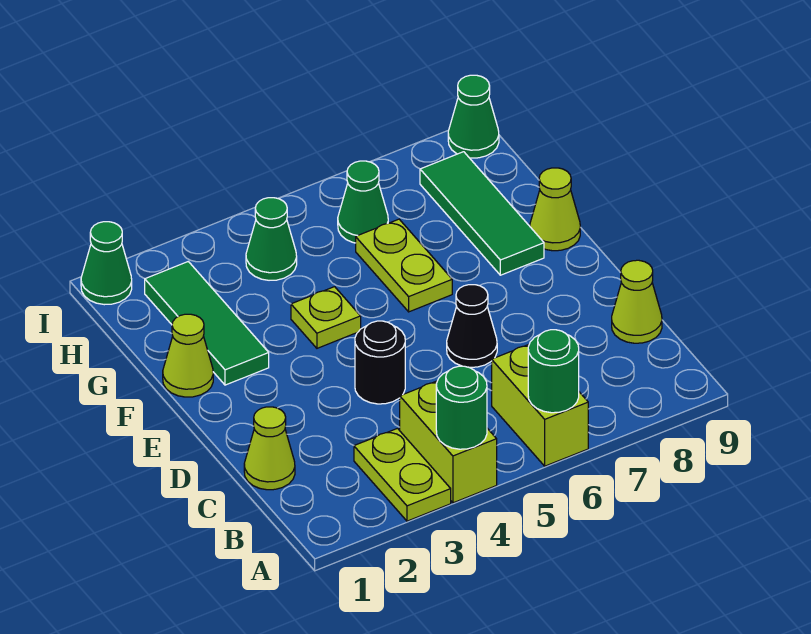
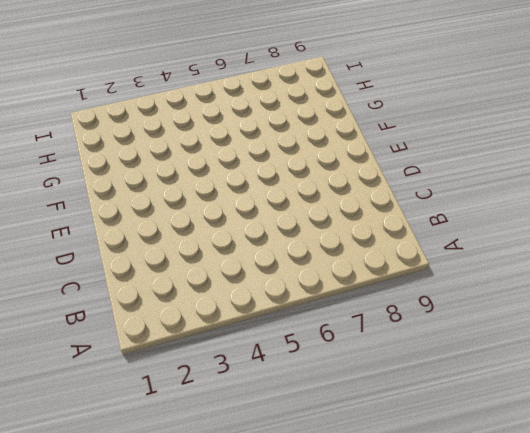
none -> lime plate A3:B3 level 1
none -> lime brick A4:B4 level 1
none -> lime brick A6:B6 level 1

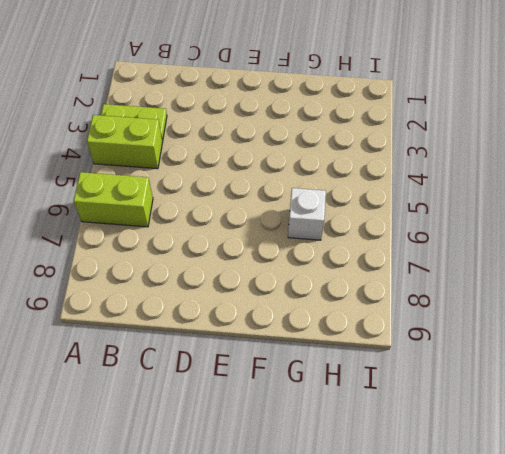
white brick G6 level 1 -> lime plate F6:G6 level 1
none -> lime cone C1 level 1
none -> lime cone C9 level 1
none -> black round brick D4 level 1

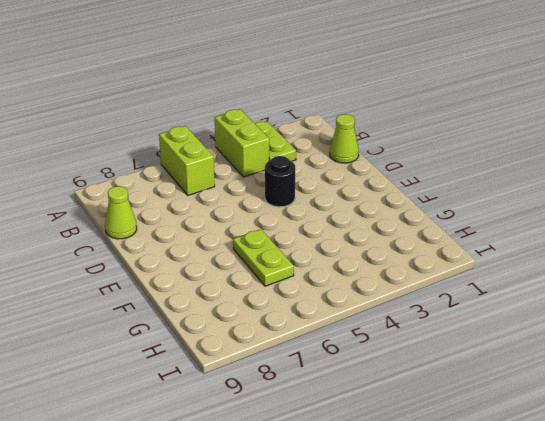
none -> black cone D6 level 1
none -> lime cone F1 level 1
none -> green tile F2:H2 level 1

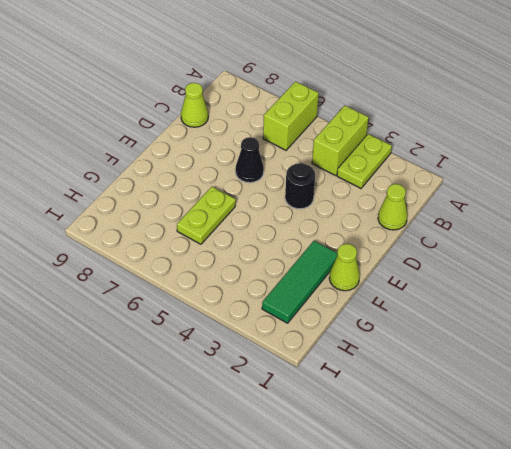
none -> lime plate F4 level 1
none -> green tile F8:H8 level 1
none -> lime cone F9 level 1

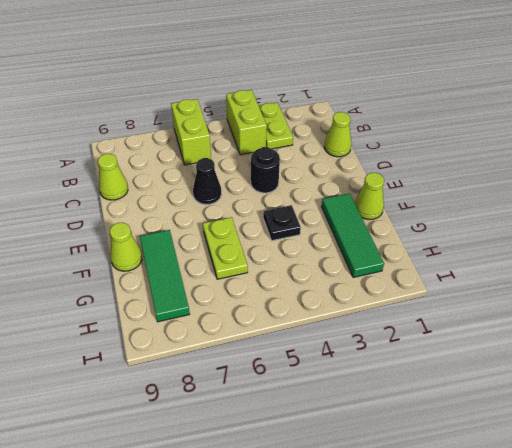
black plate F4 level 1 -> lime plate F4 level 1
none -> green cone H4 level 1
none -> green cone H6 level 1
none -> green cone I1 level 1

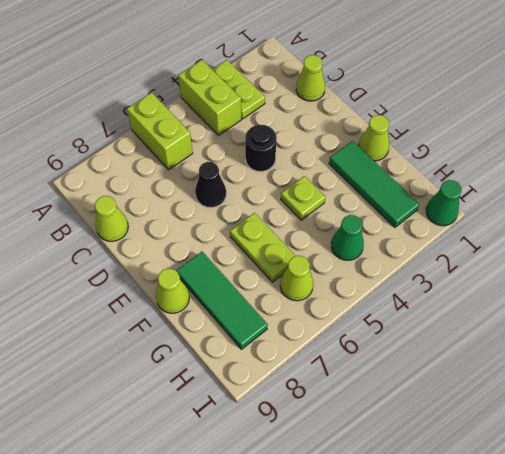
lime cone H6 level 1 -> green cone H6 level 1
none -> green cone I9 level 1
none -> green round brick A4 level 2
none -> green round brick A6 level 2

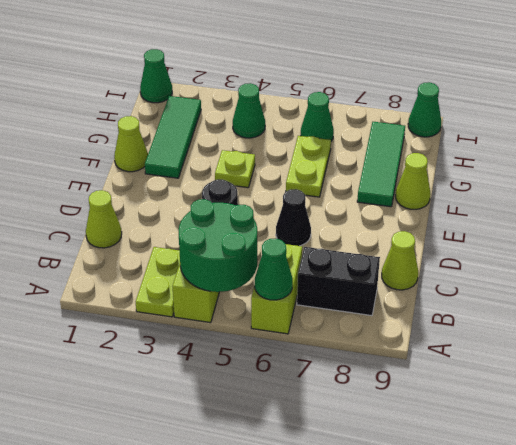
green round brick A4:B5 level 2 -> green round brick A4 level 2
green cone A6 level 2 -> green round brick A6 level 2
black brick B7:B8 level 1 -> none

